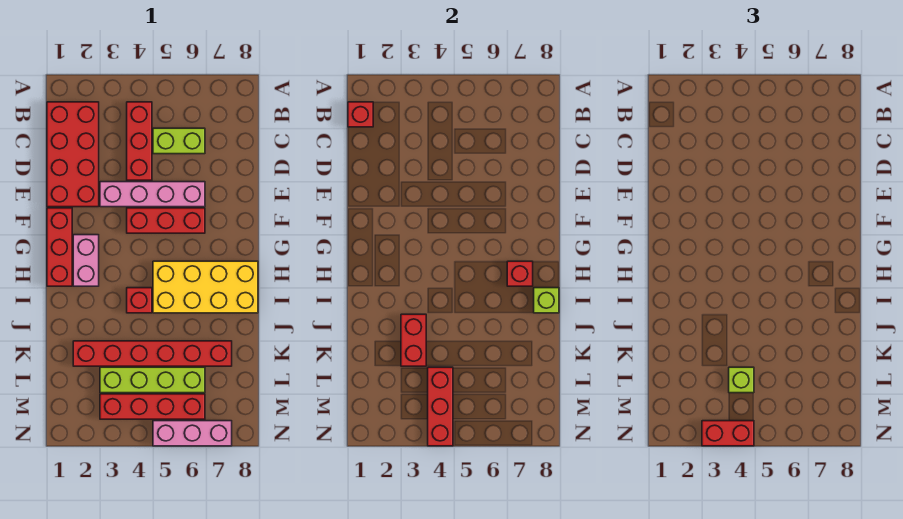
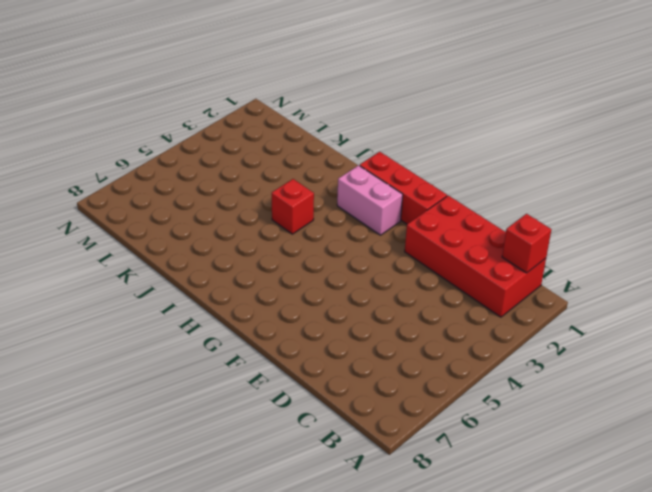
none -> red brick B4:D4 level 1
none -> lime brick C5:C6 level 1
none -> pink brick E3:E6 level 1

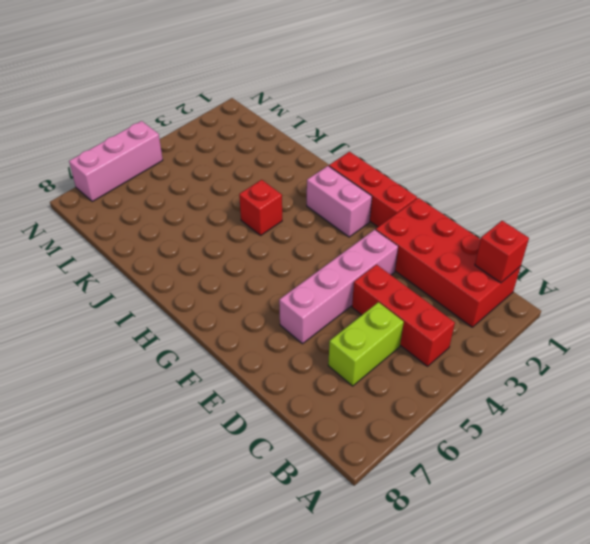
none -> red brick F4:F6 level 1
none -> yellow brick H5:I8 level 1
none -> red brick K2:K7 level 1

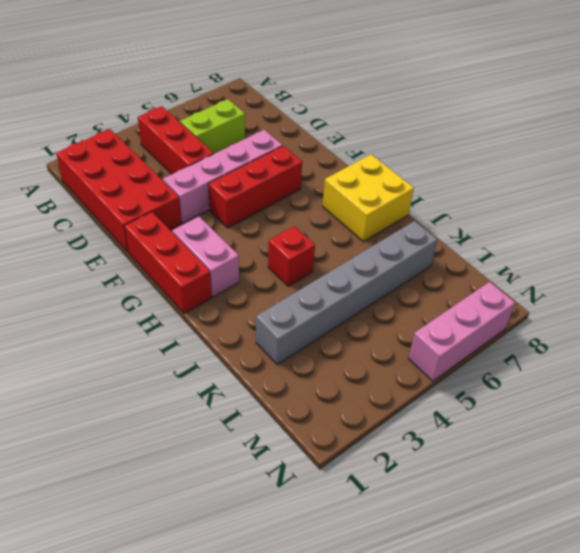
yellow brick H7:I8 level 1 -> yellow brick H5:I8 level 1
grey brick K2:K7 level 1 -> red brick K2:K7 level 1
none -> lime brick L3:L6 level 1
none -> red brick M3:M6 level 1
none -> red brick B1 level 2

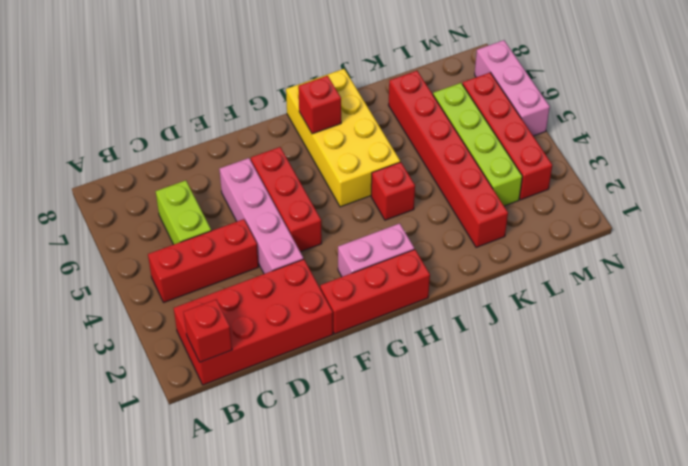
none -> lime brick I8 level 2
none -> red brick J3:K3 level 2
none -> red brick L4:N4 level 2

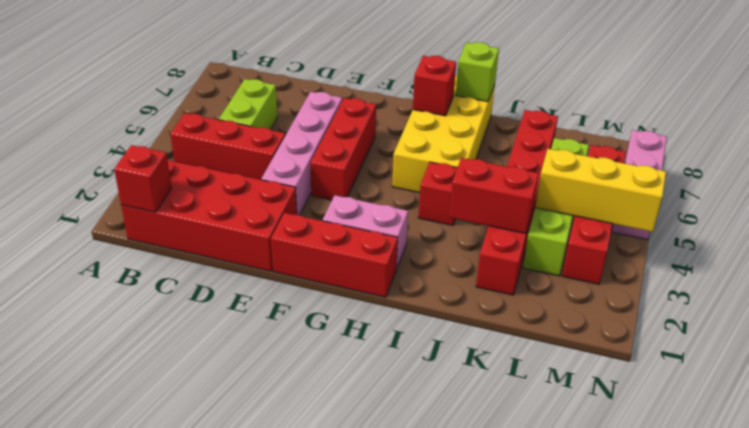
yellow brick L4:N4 level 2 -> red brick L4:N4 level 2
none -> lime brick L4 level 3
none -> red brick N3:N4 level 3

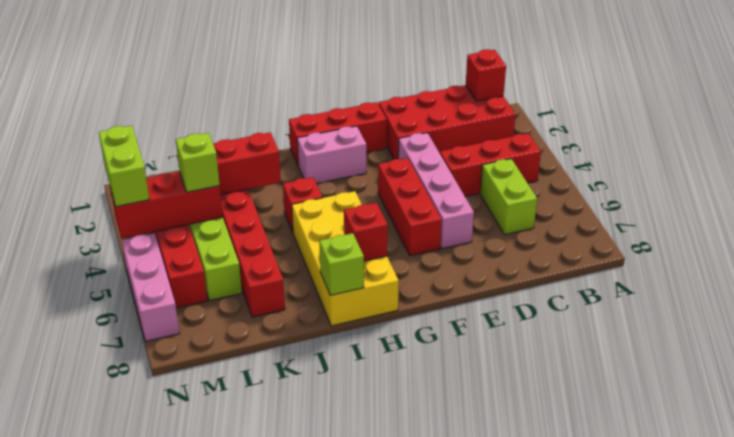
lime brick N3:N4 level 3 -> red brick N3:N4 level 3

